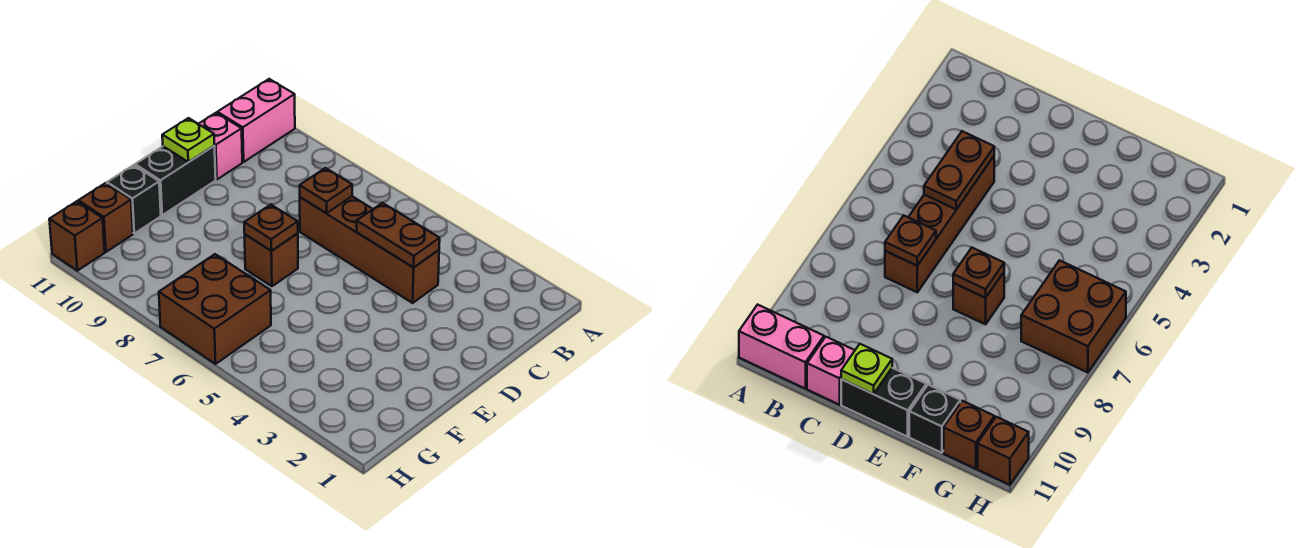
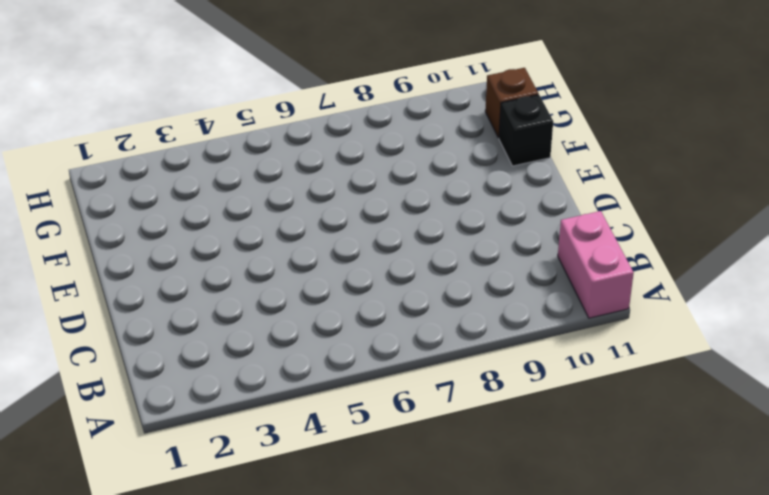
none -> brown brick C4:C7 level 1
none -> pink brick C11 level 1
none -> black brick D11:E11 level 1

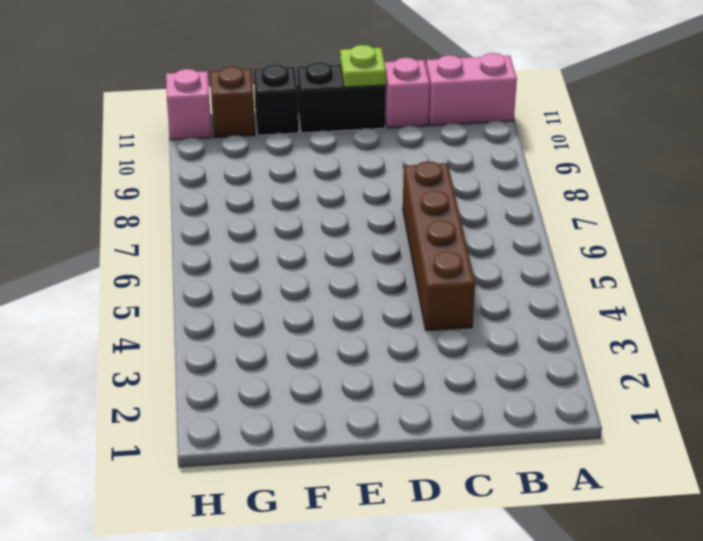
pink brick H11 level 1 -> brown brick H11 level 1
none -> brown brick E7 level 1
none -> brown brick G6:H7 level 1
none -> brown plate C4:C5 level 2

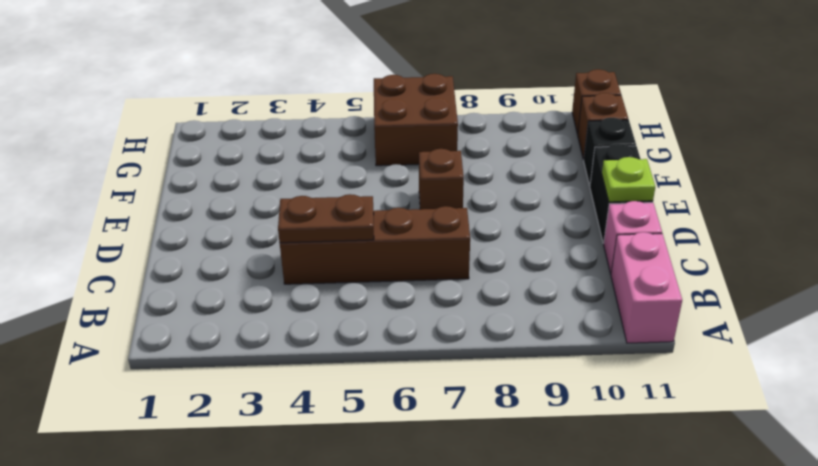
none -> brown plate C7 level 2
none -> brown plate E7 level 2

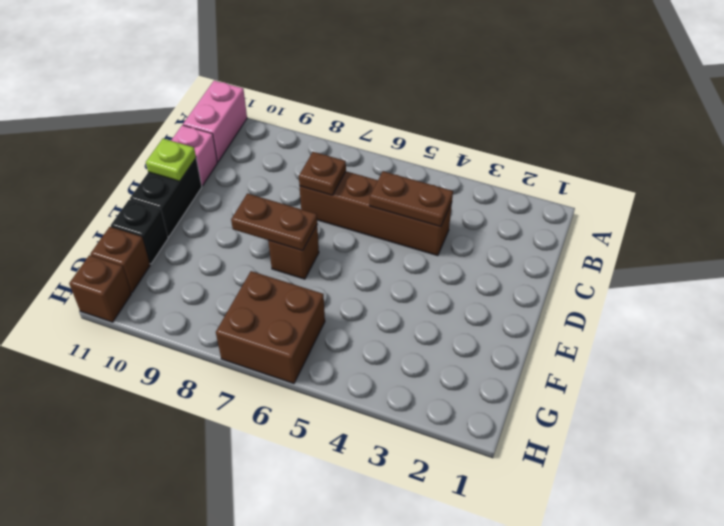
brown plate E7:E8 level 2 -> brown plate E7 level 2

